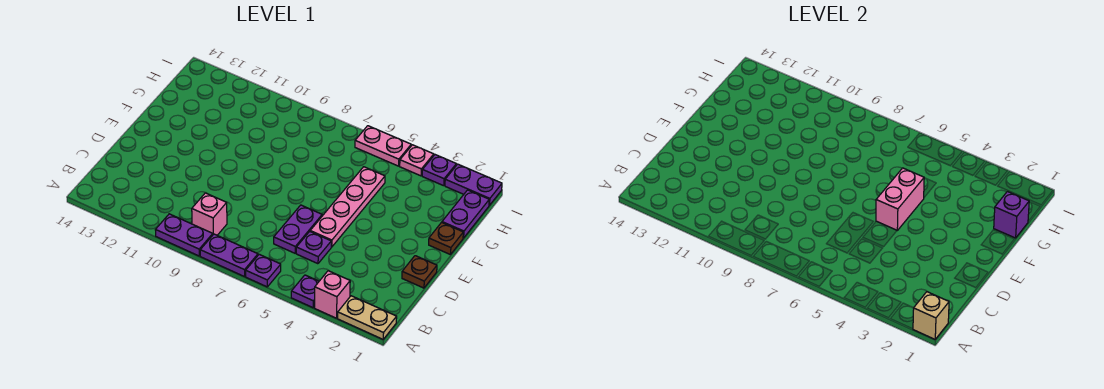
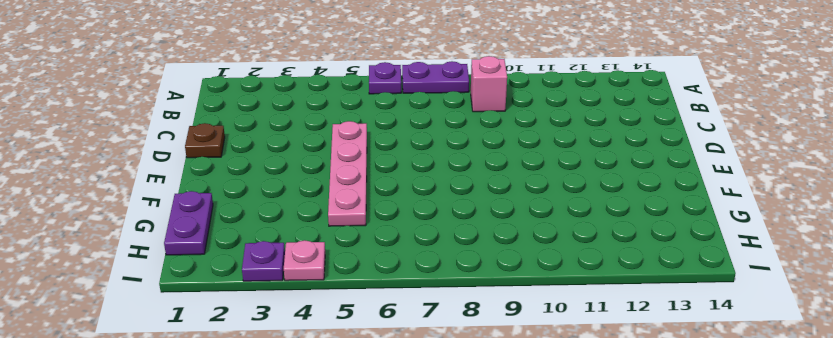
none -> tan plate A1:A2 level 1
none -> pink brick A3 level 1
none -> purple plate A4 level 1

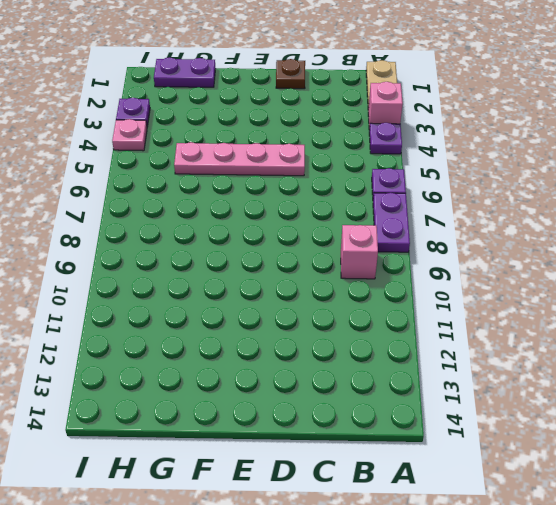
none -> purple plate A9:A10 level 1
none -> purple plate C5 level 1
none -> purple plate C6:D6 level 1

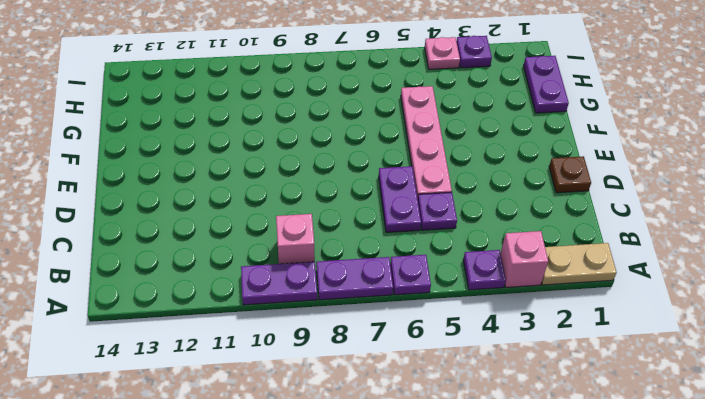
none -> brown plate F1 level 1
none -> purple plate I1:I2 level 1
none -> pink plate I5:I6 level 1

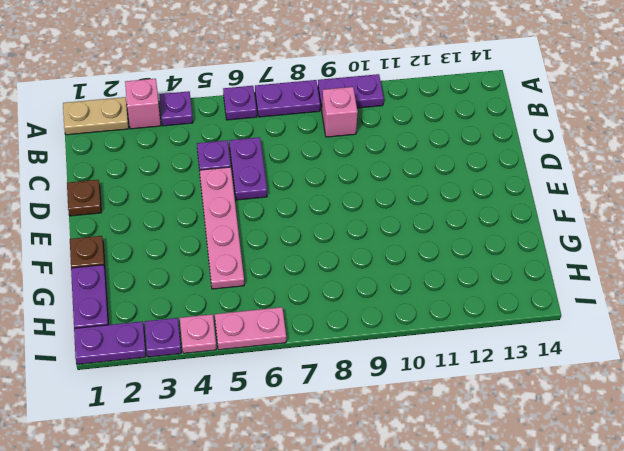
none -> tan brick A1 level 2
none -> pink brick E5:F5 level 2
none -> purple brick G1 level 2

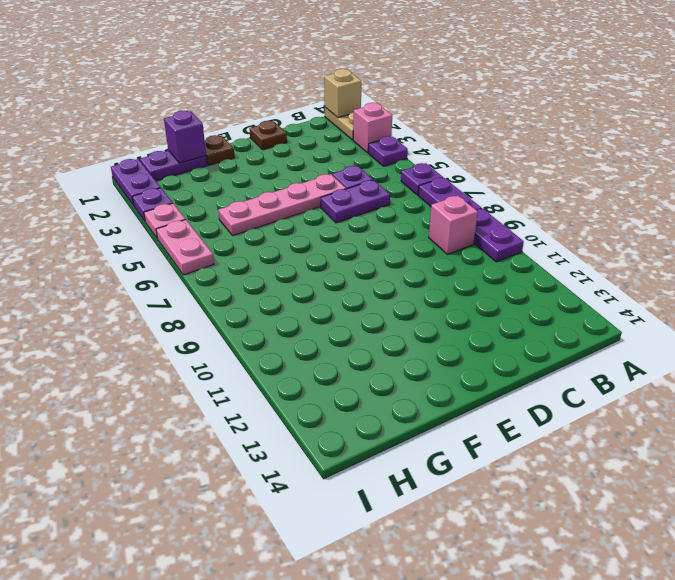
none -> pink brick E5:F5 level 2

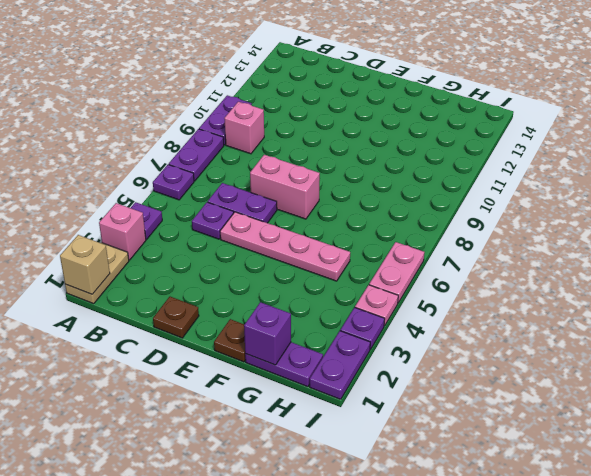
pink brick D7:E7 level 1 -> pink brick E5:F5 level 2

